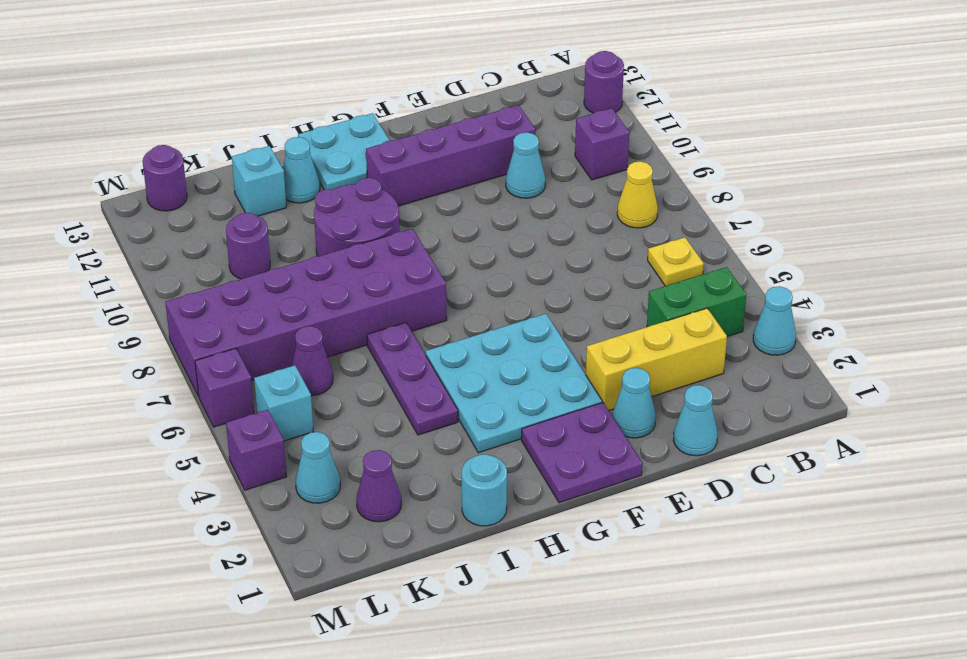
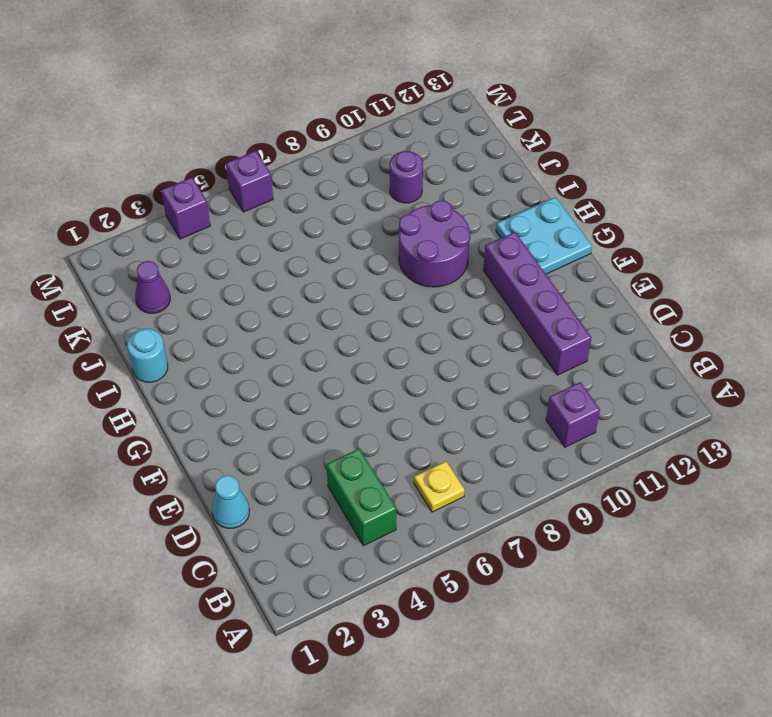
none -> cyan cone A3 level 1
none -> purple round brick A12 level 1
none -> yellow cone B8 level 1

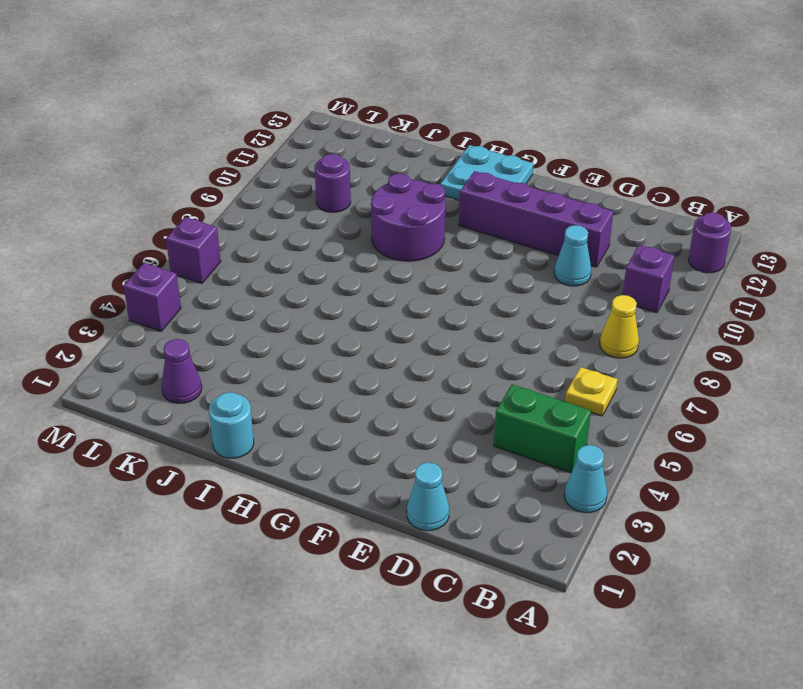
none -> yellow brick C3:E3 level 1
none -> cyan cone E2 level 1
none -> purple plate F1:G2 level 1

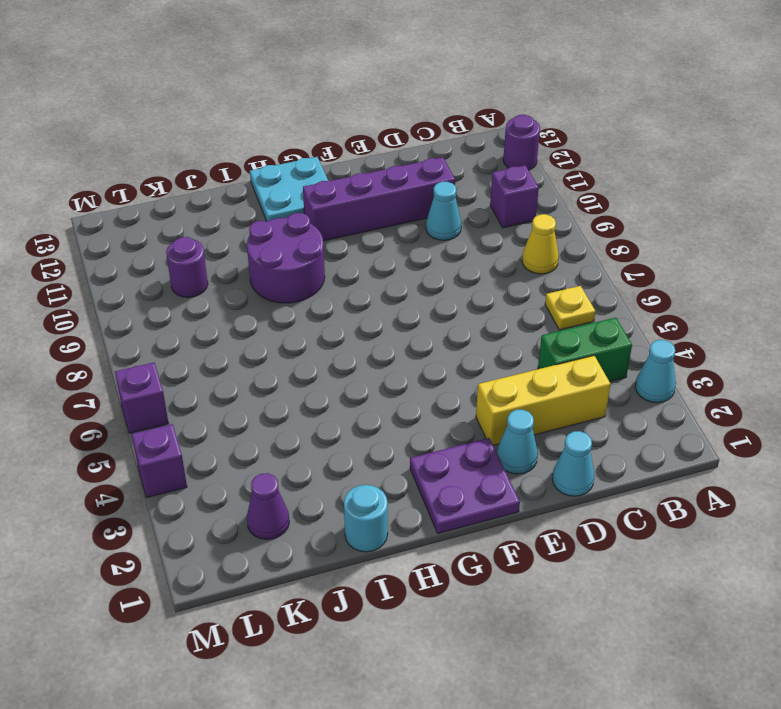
none -> cyan plate F3:H5 level 1
none -> purple brick H7:M8 level 1
none -> purple plate I4:I6 level 1

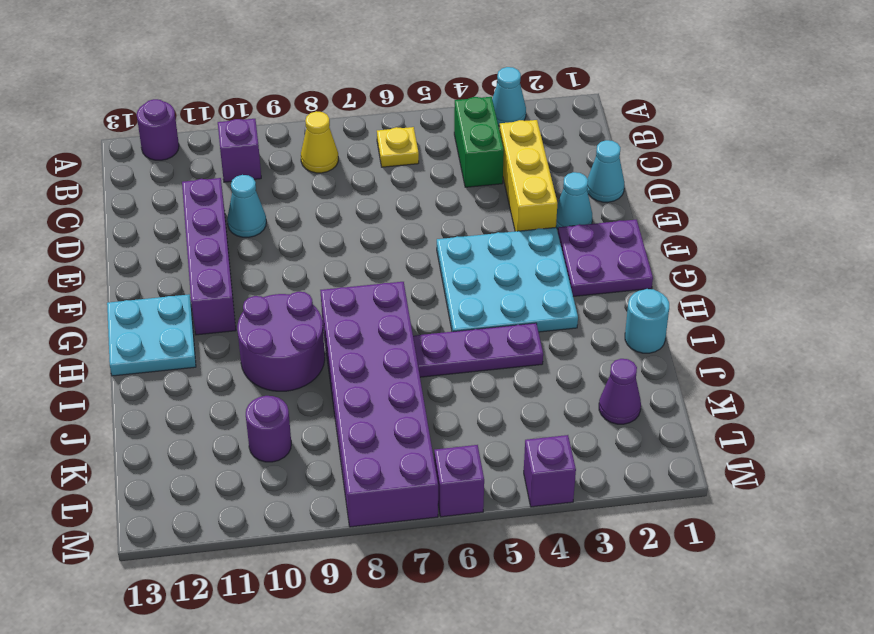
none -> cyan cone I12 level 1
none -> cyan brick J12 level 1
none -> purple cone K6 level 1

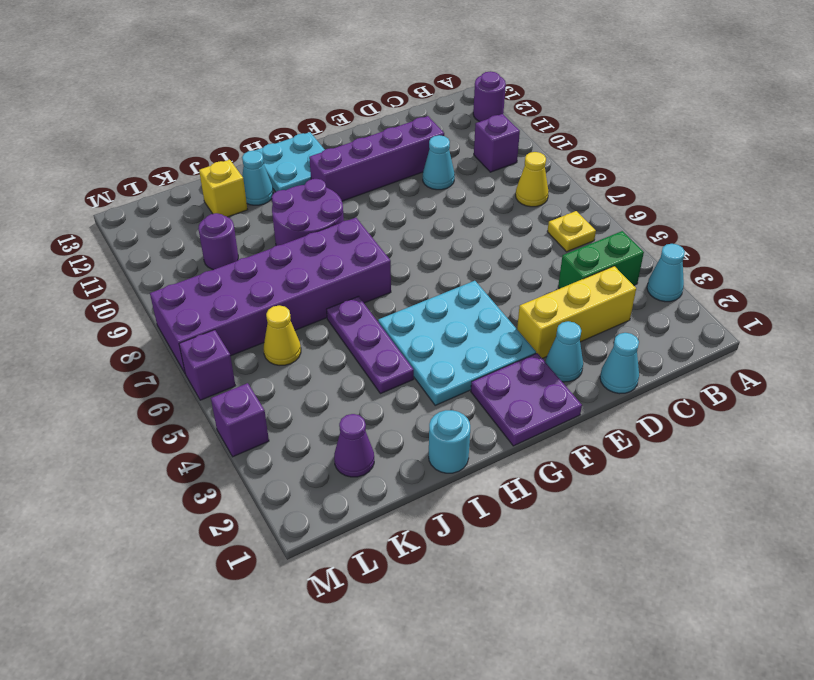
yellow brick J12 level 1 -> cyan brick J12 level 1
yellow cone K6 level 1 -> purple cone K6 level 1
none -> cyan cone L3 level 1
none -> cyan brick L5 level 1
none -> purple round brick L13 level 1

